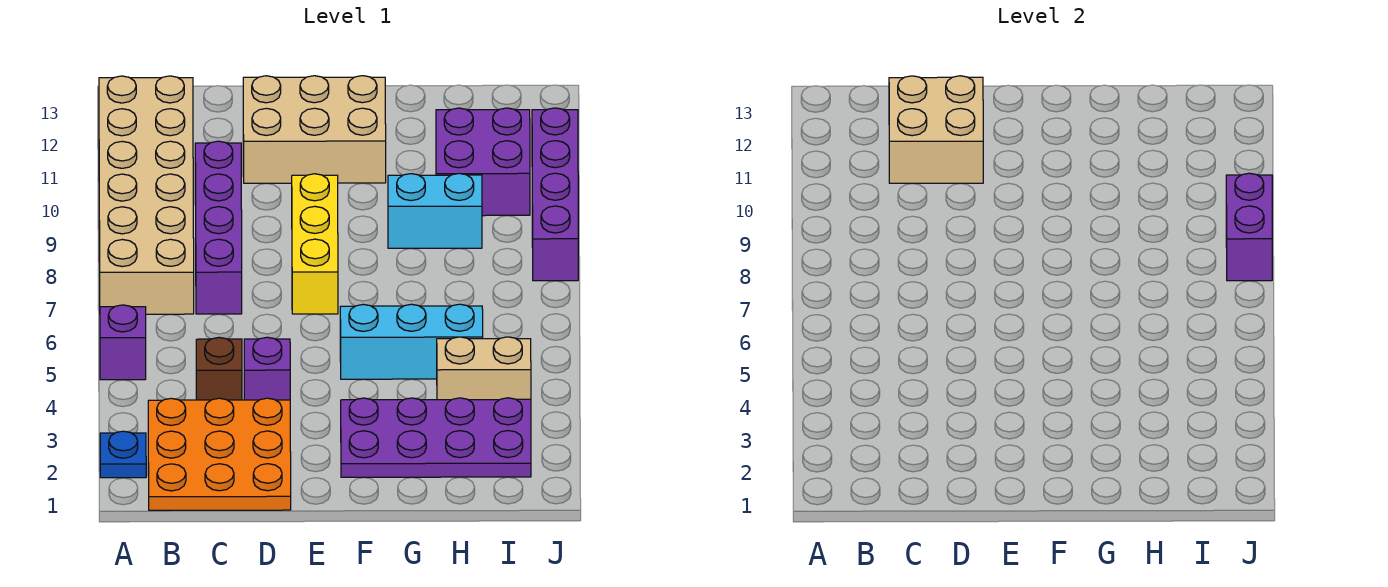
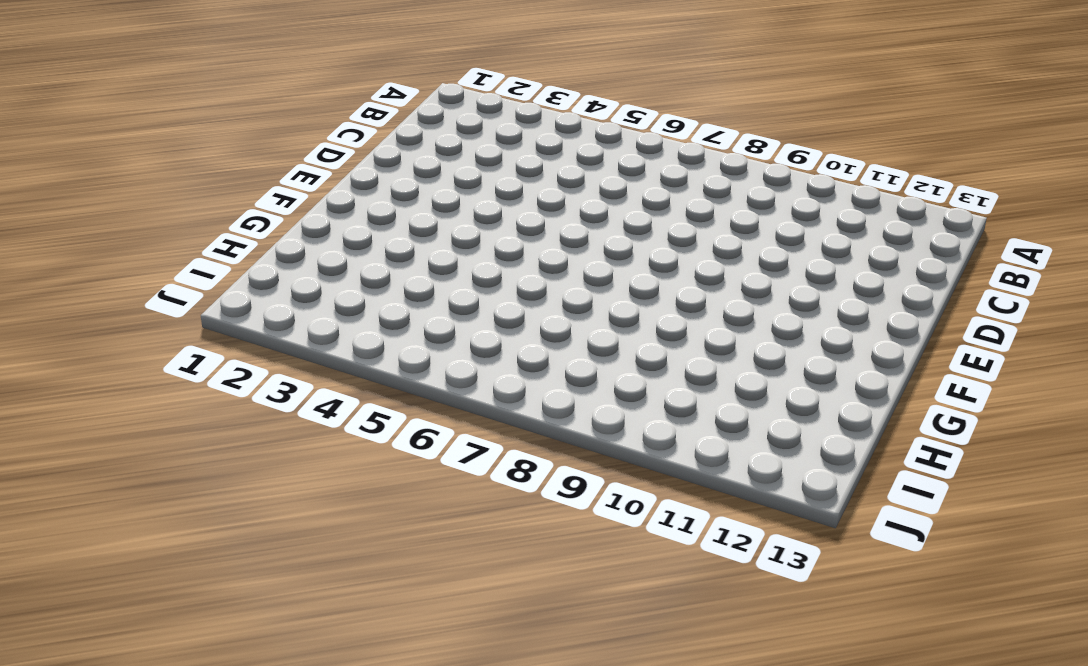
none -> blue plate A2 level 1
none -> purple brick A5 level 1
none -> tan brick A7:B12 level 1

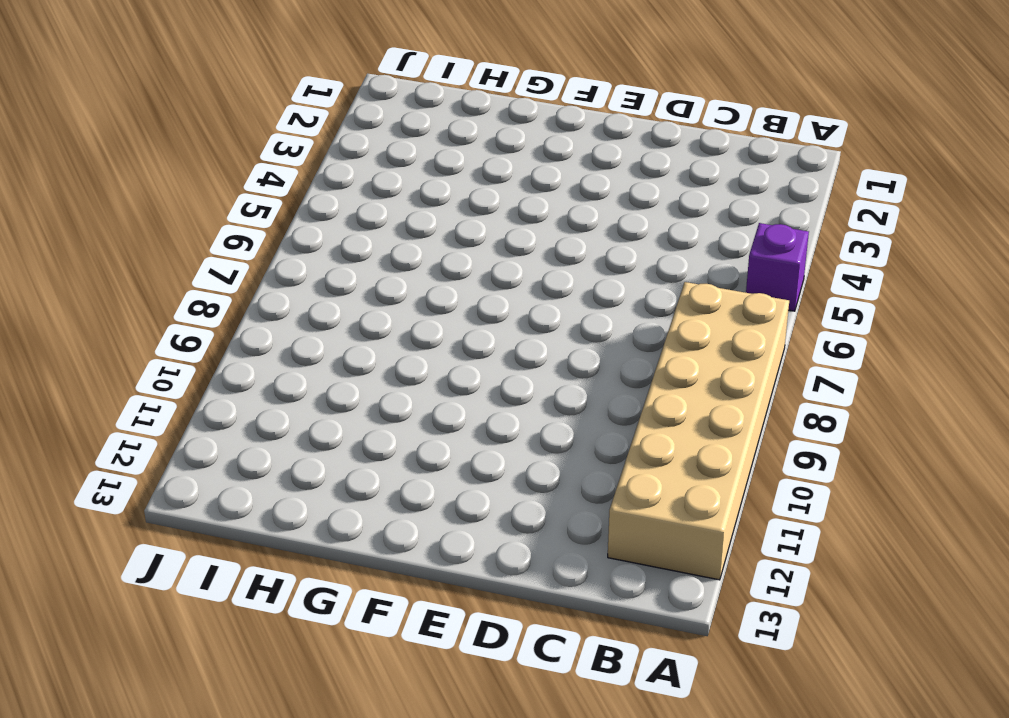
none -> blue plate A2 level 1
none -> orange plate B1:D3 level 1
none -> brown brick C4 level 1

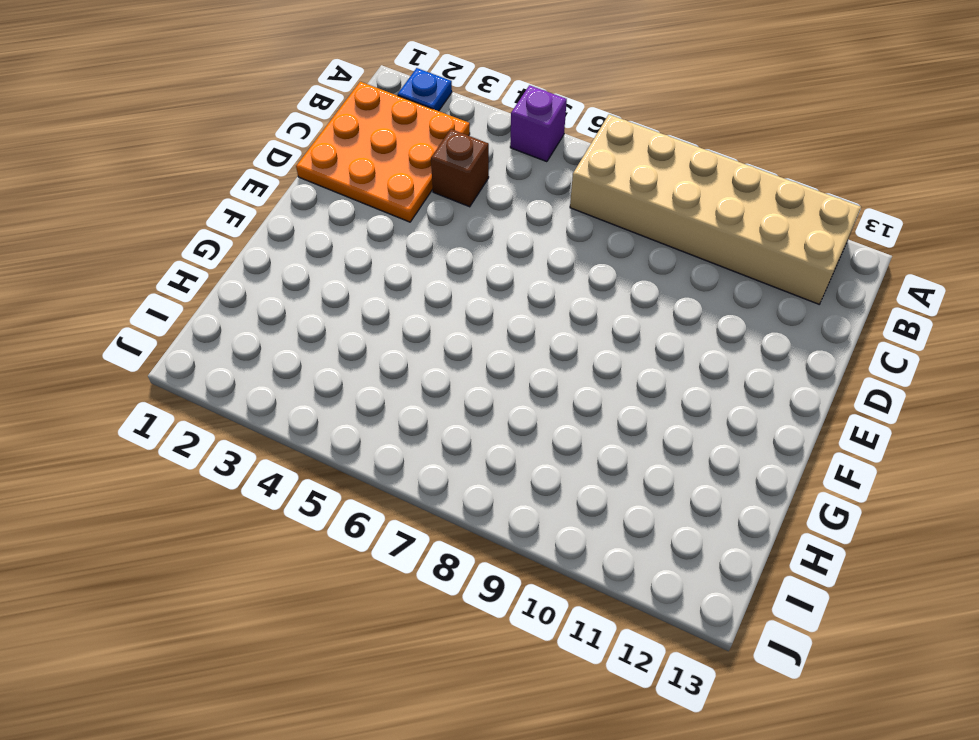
none -> purple brick C7:C10 level 1
none -> purple brick D4 level 1
none -> tan brick D11:F12 level 1

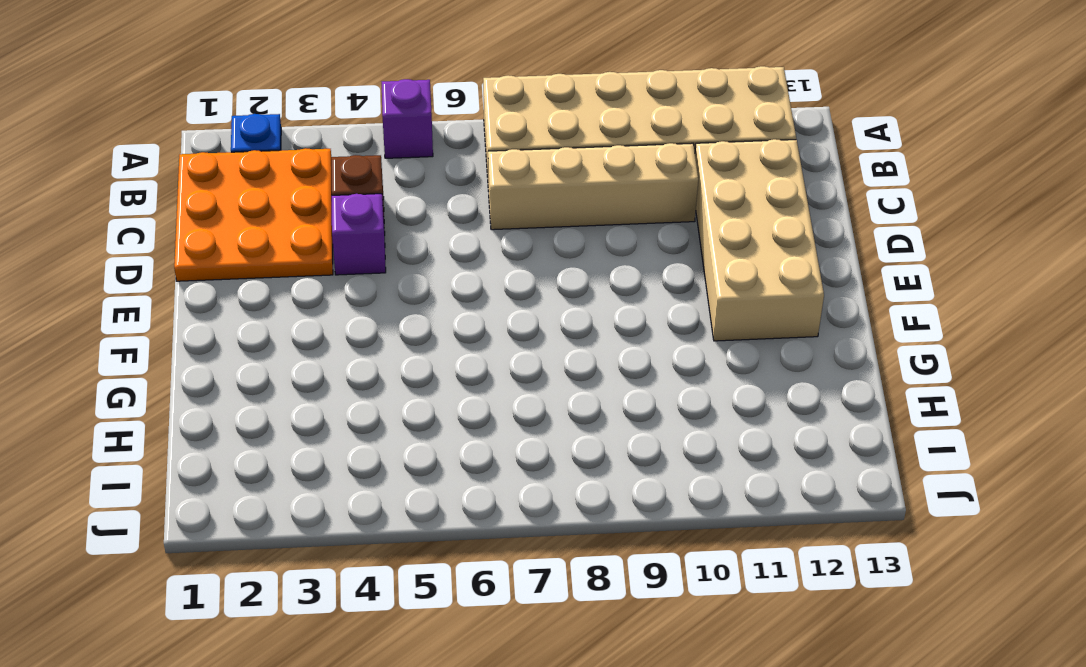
tan brick C7:C10 level 1 -> purple brick C7:C10 level 1
tan brick C11:F12 level 1 -> tan brick D11:F12 level 1
none -> yellow brick E7:E9 level 1
none -> purple plate F2:I3 level 1
none -> cyan brick F5:H5 level 1

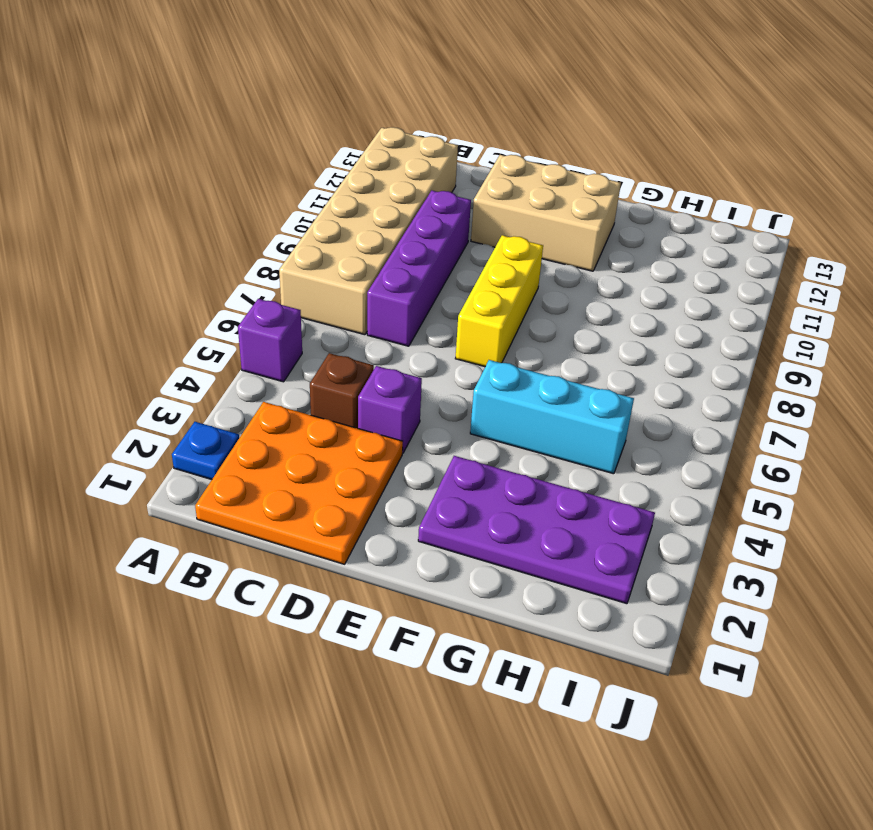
none -> cyan brick G9:H9 level 1
none -> tan brick H4:I4 level 1
none -> purple brick H10:I11 level 1

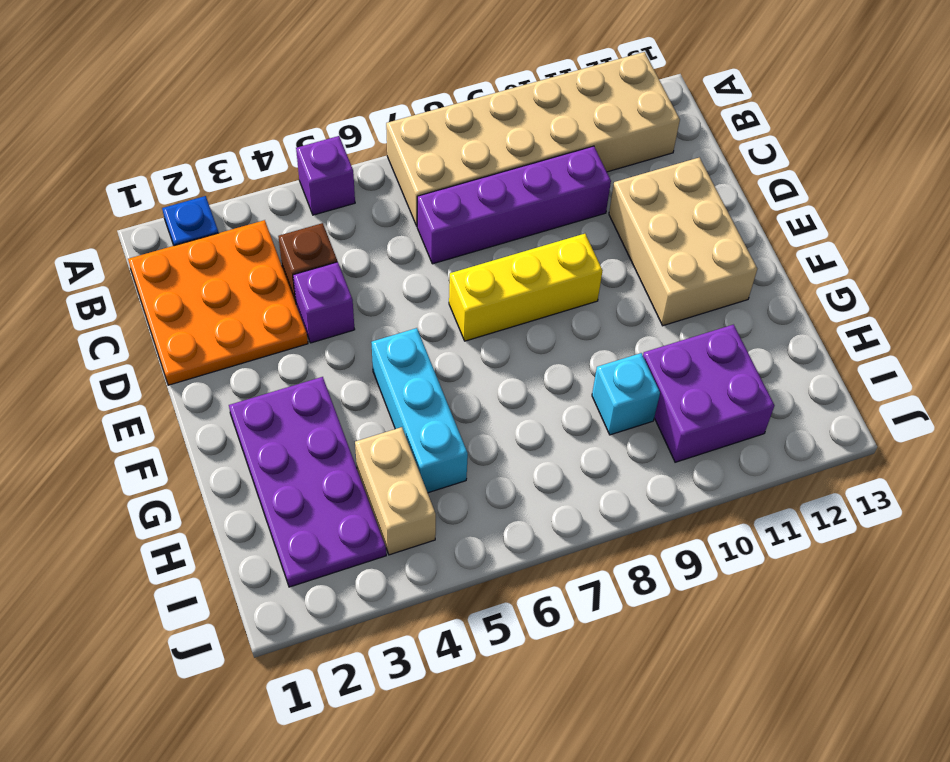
cyan brick H9 level 1 -> cyan brick G9:H9 level 1
none -> purple brick J8:J11 level 1
none -> tan brick C11:D12 level 2
none -> purple brick J8:J9 level 2

